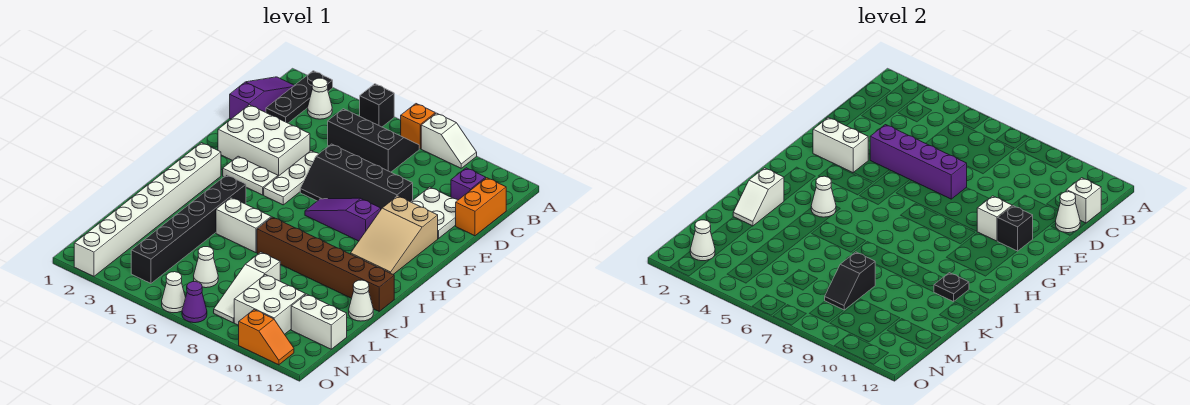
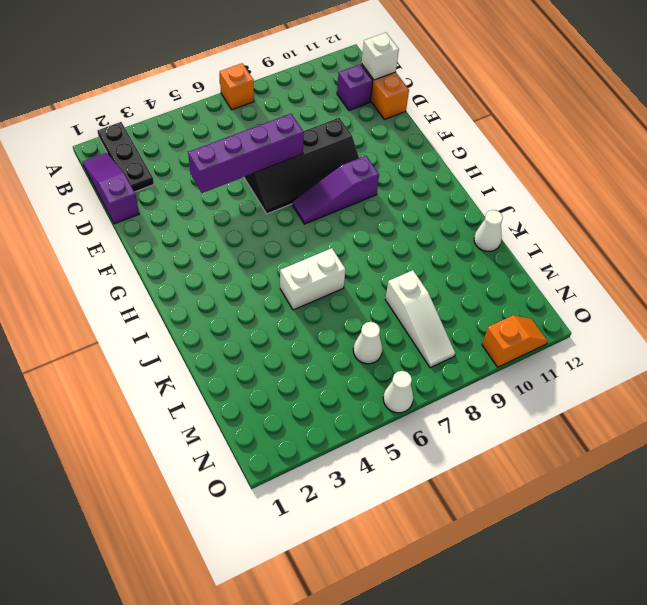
none -> black brick A5 level 1
none -> white slope A8:A9 level 1 top 8
none -> white cone B3 level 1
none -> black slope B5:C7 level 1 top C

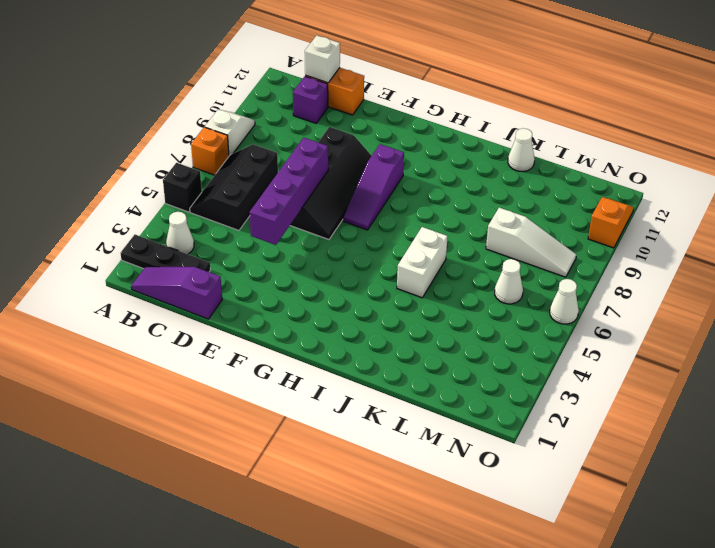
none -> white plate D10:E11 level 1
none -> white brick E2:F4 level 1
none -> white plate E5:G5 level 1
none -> tan slope F10:H11 level 1 top F

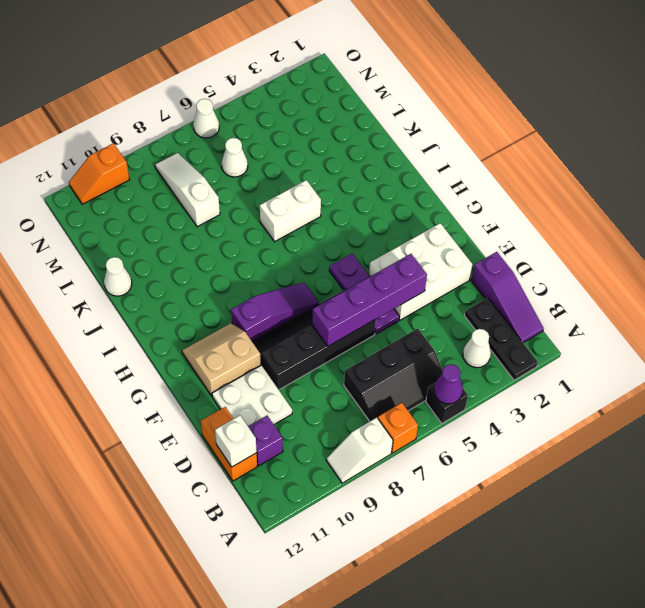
purple cone A5 level 2 -> purple cone O7 level 1
purple plate E5:G5 level 1 -> white plate E5:G5 level 1
tan slope F10:G11 level 1 top F -> tan slope F10:H11 level 1 top F
none -> white plate G3:G4 level 1
none -> white brick H2:O2 level 1
none -> black brick I4:N4 level 1
none -> brown brick J7:J12 level 1

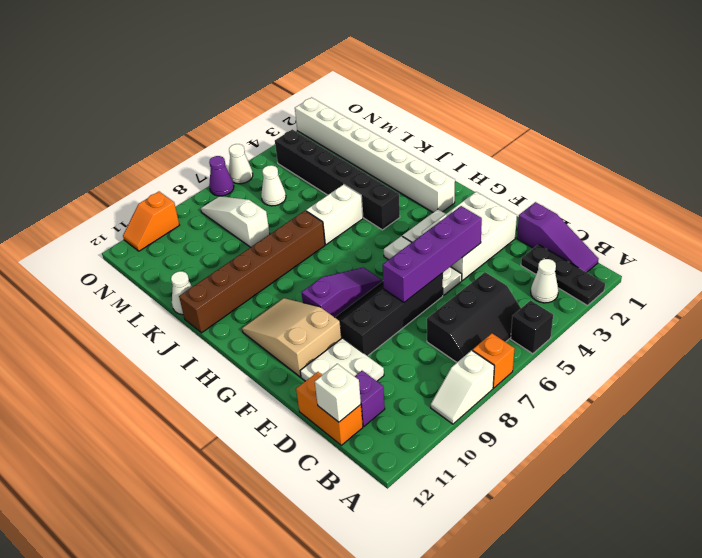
none -> white brick M9:N10 level 1
none -> white brick M11:M12 level 1
none -> white cone D12 level 2
none -> white brick F2:F3 level 2

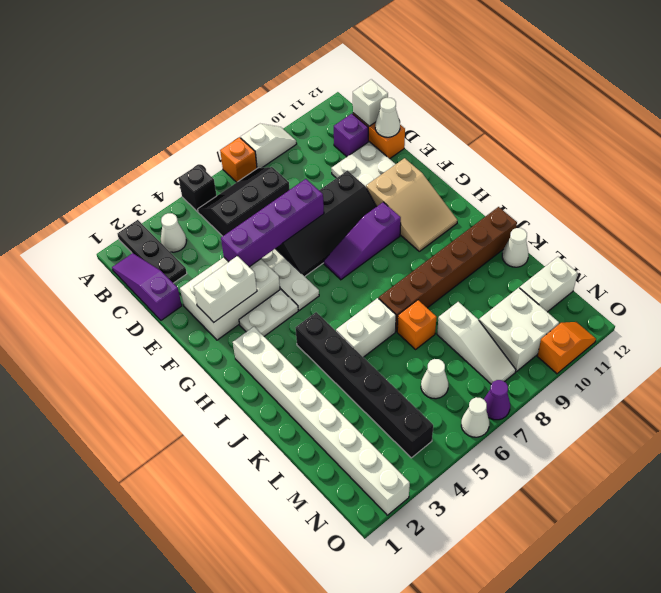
orange brick K7 level 1 -> none
none -> white brick F10 level 2
none -> black brick F11 level 2
none -> white cone I4 level 2
none -> white slope J2:K2 level 2 top J

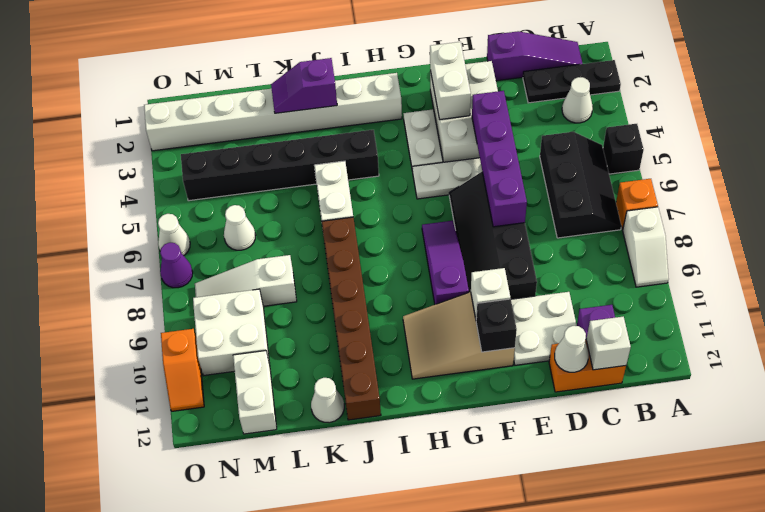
purple slope J2:K2 level 2 top J -> white slope J2:K2 level 2 top J
none -> white cone I4 level 2
none -> black plate J11 level 2
none -> black slope L8:M8 level 2 top L
none -> white cone N2 level 2

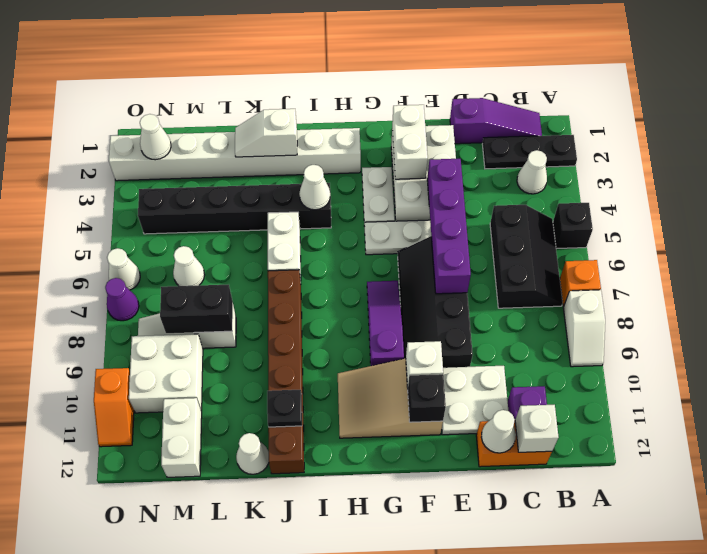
black brick L8:M8 level 2 -> black slope L8:M8 level 2 top L

